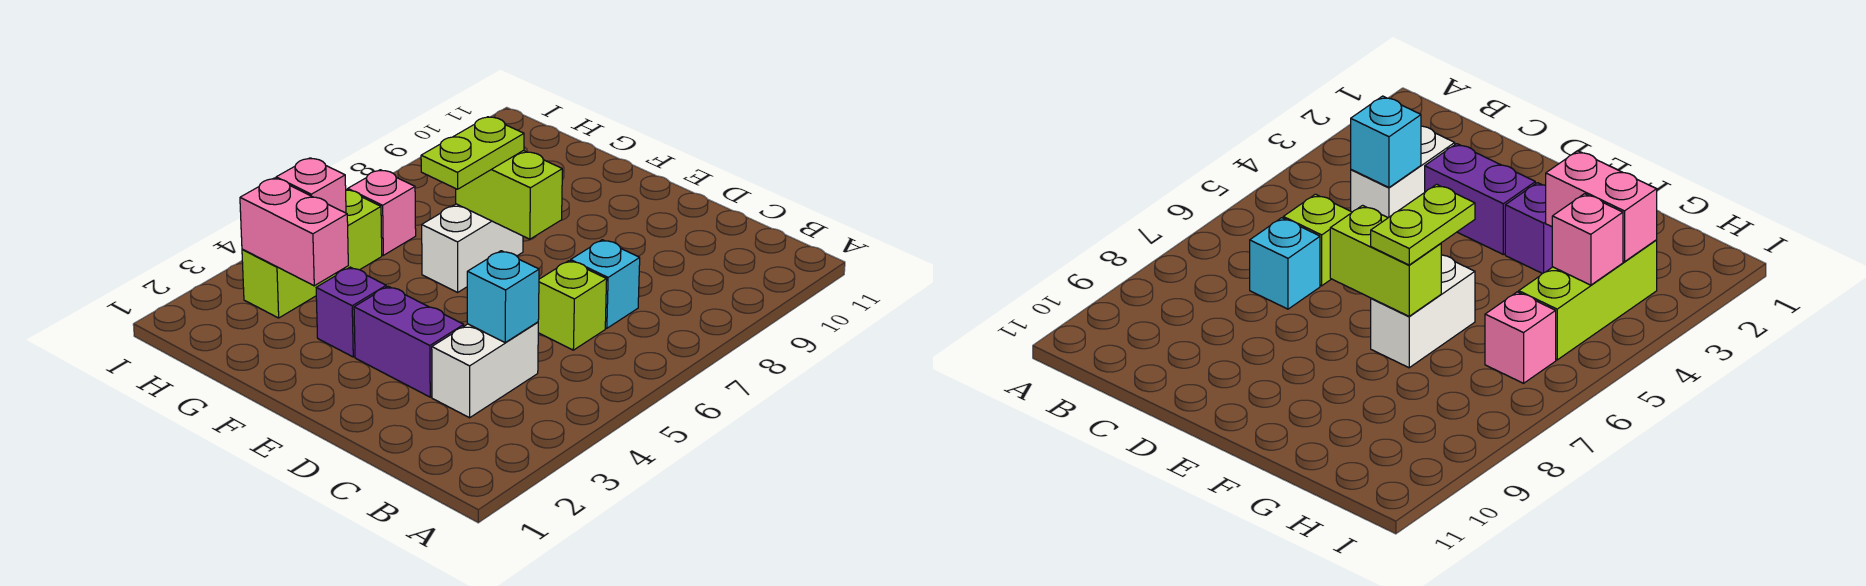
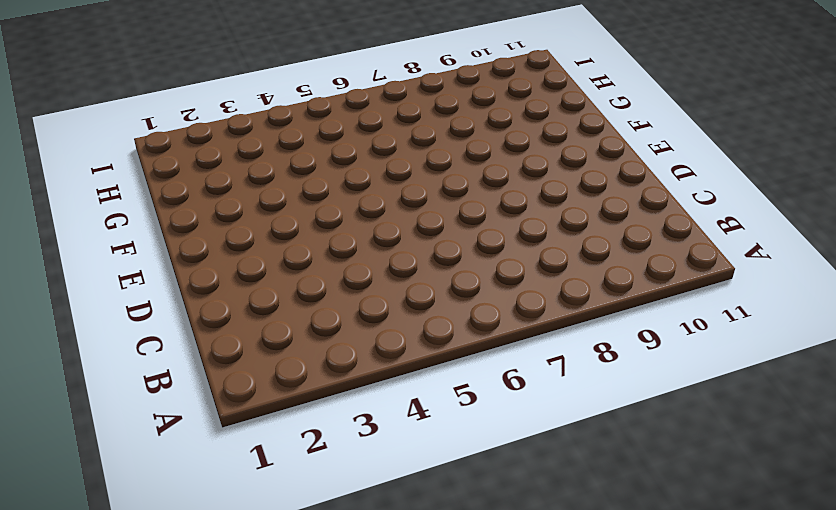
none -> white brick C3:C4 level 1
none -> lime brick C6 level 1
none -> cyan brick C7 level 1

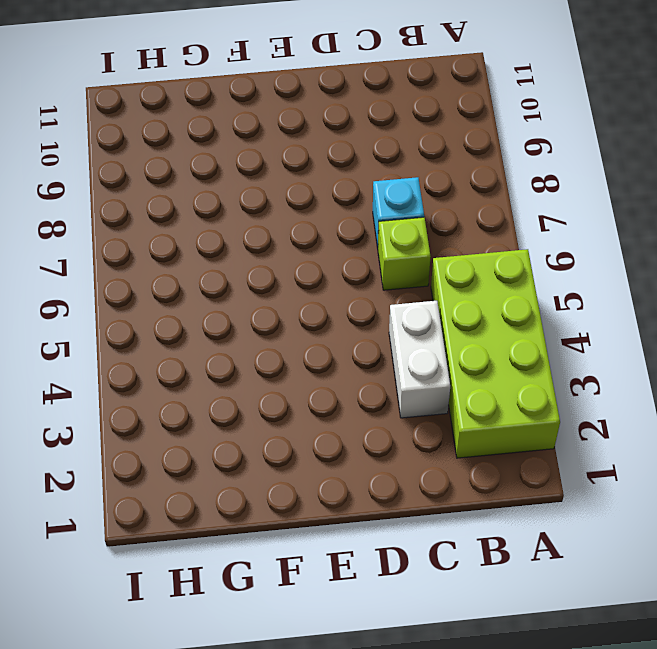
lime brick A2:B5 level 1 -> none
none -> purple brick D3:E3 level 1
none -> purple brick F3 level 1
none -> white brick F6:F7 level 1

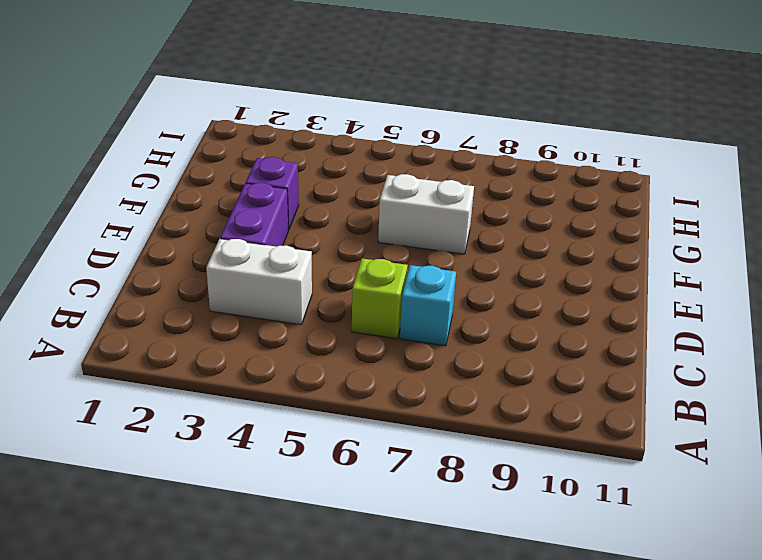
none -> lime brick H3:H5 level 1
none -> pink brick H6 level 1
none -> cyan brick C4 level 2

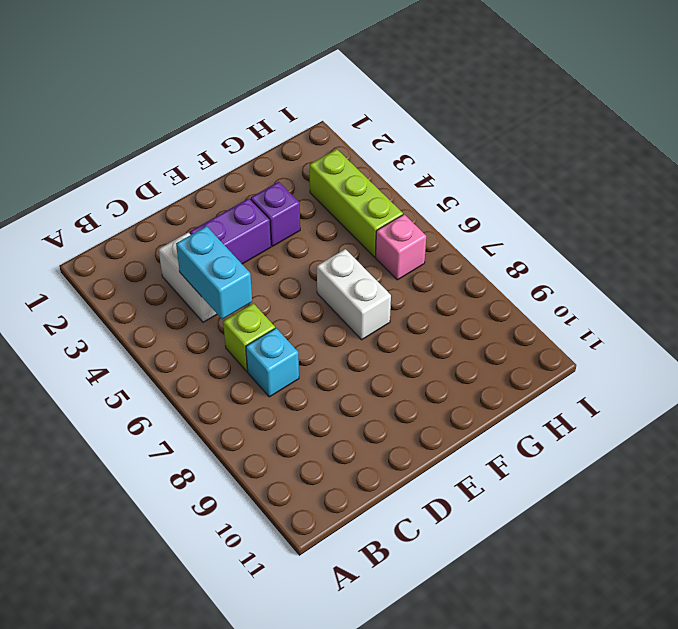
cyan brick C4:C5 level 2 -> cyan brick C4 level 2
none -> lime brick E7:F7 level 2
none -> pink brick G3:H3 level 2
none -> pink brick H4 level 2

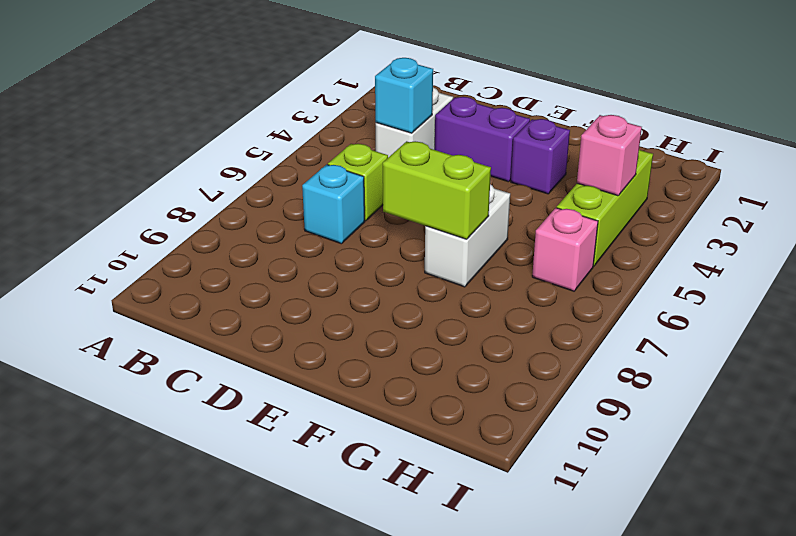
none -> pink brick G3:H3 level 2
none -> lime plate F6:F7 level 3

